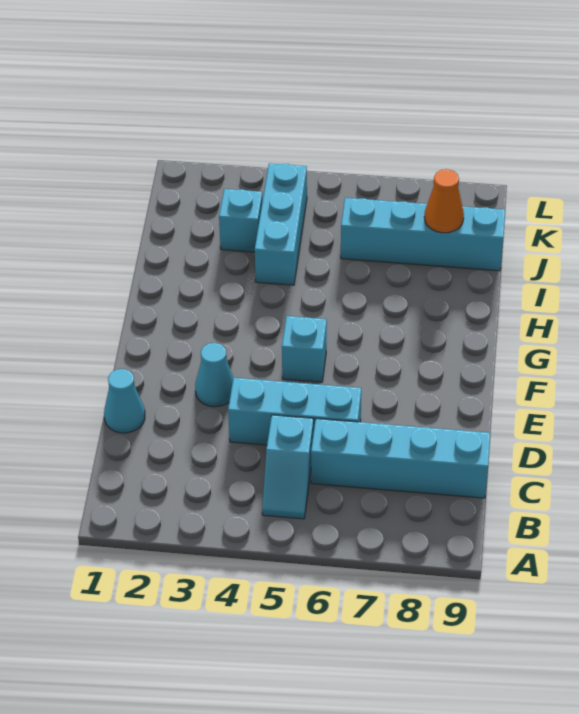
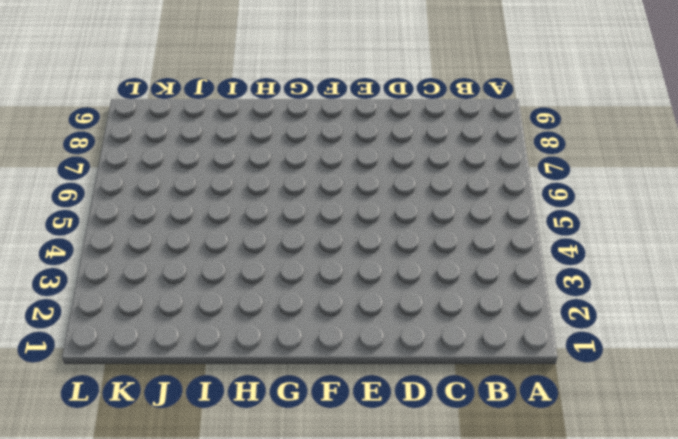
none -> cyan slope B5:C5 level 1 top C
none -> cyan brick C6:C9 level 1

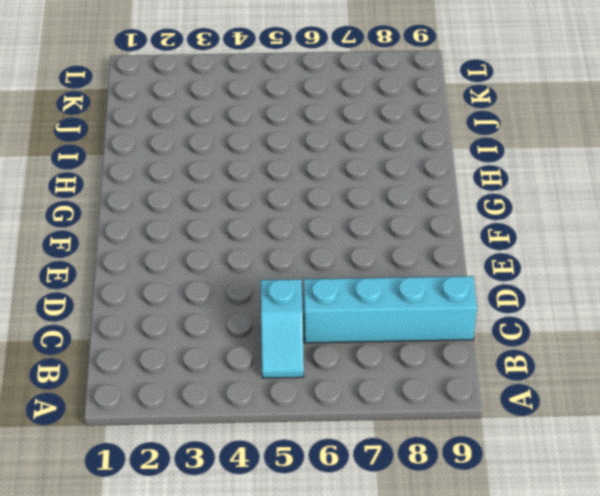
none -> cyan cone D1 level 1
none -> cyan brick D4:D6 level 1

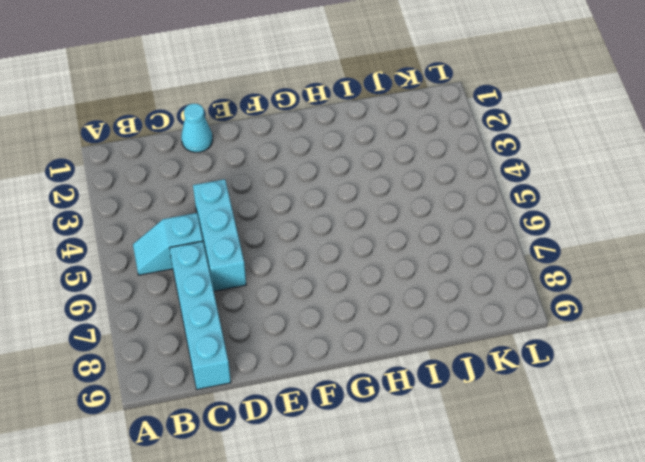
none -> cyan cone E3 level 1
none -> cyan brick F5 level 1

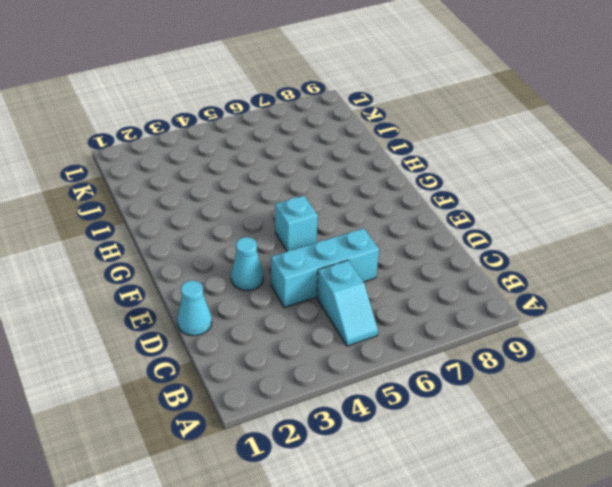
none -> cyan brick C6:C9 level 1
none -> cyan brick I4:K4 level 1

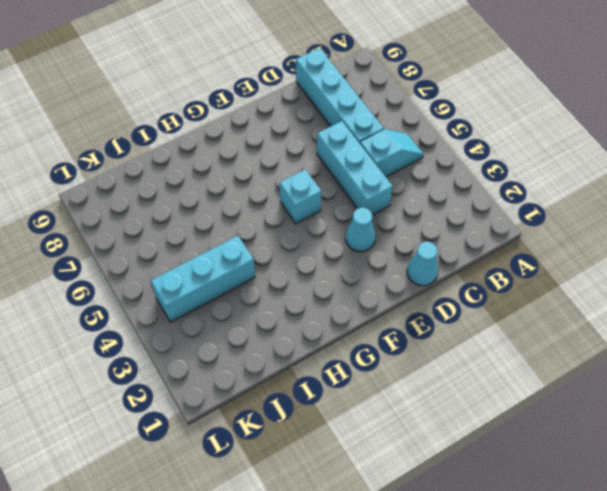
none -> cyan brick J3 level 1
none -> cyan brick J6:J9 level 1

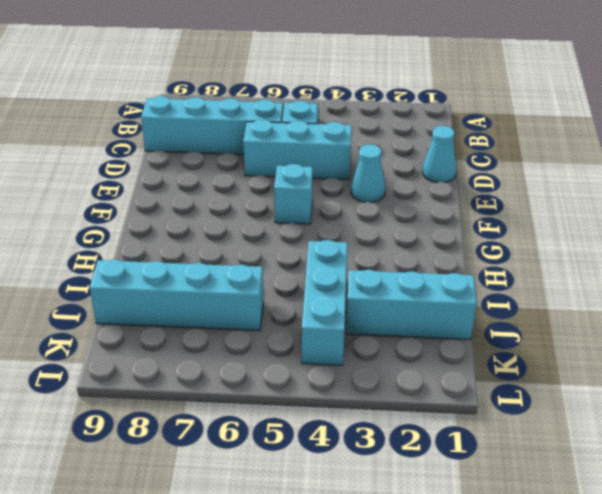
cyan brick J1:J3 level 1 -> cyan brick J3 level 1
none -> orange cone J8 level 2

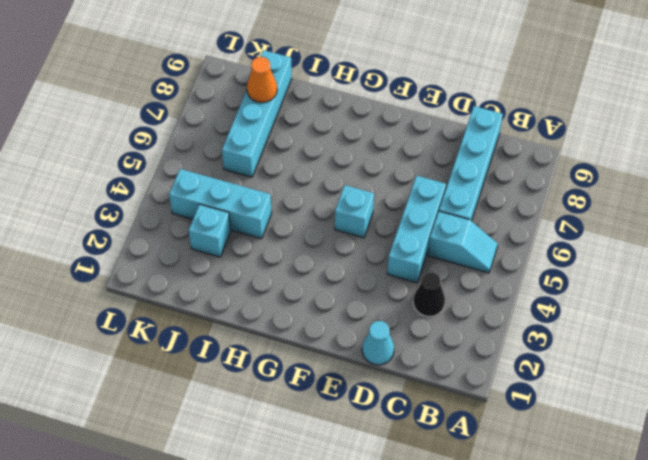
black cone C3 level 1 -> none
none -> cyan cone E3 level 1

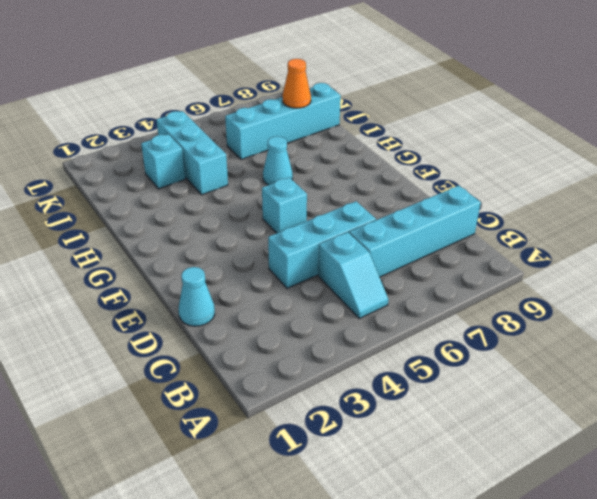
cyan cone H6 level 1 -> cyan cone E3 level 1

